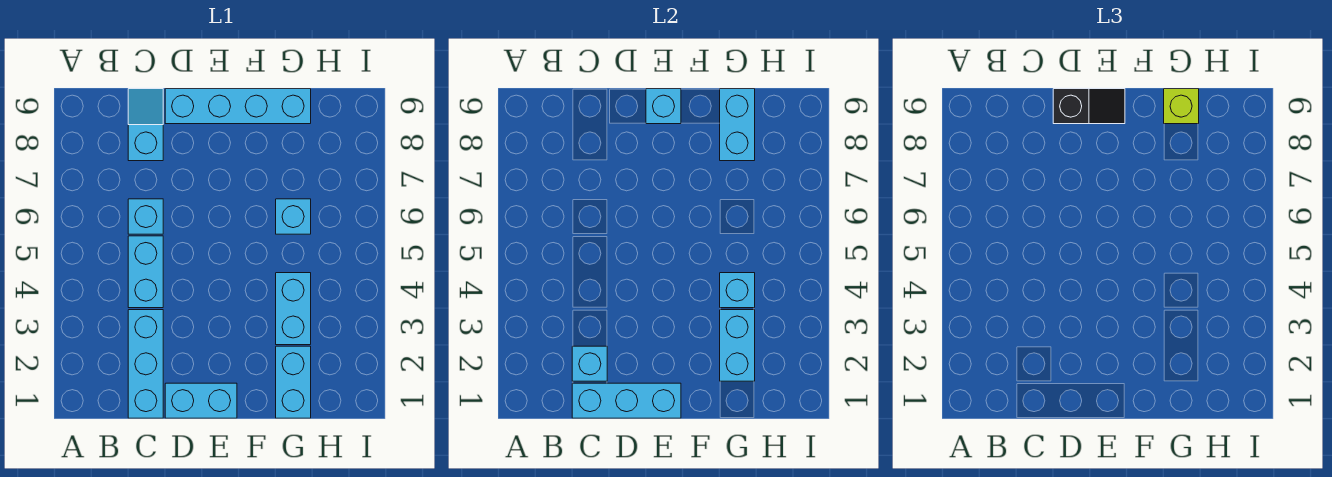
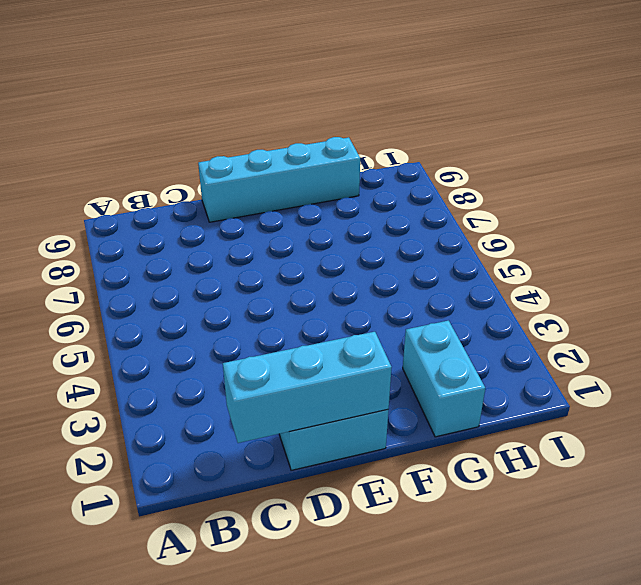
none -> cyan brick C1:C3 level 1
none -> cyan brick C4:C5 level 1
none -> cyan brick C6 level 1

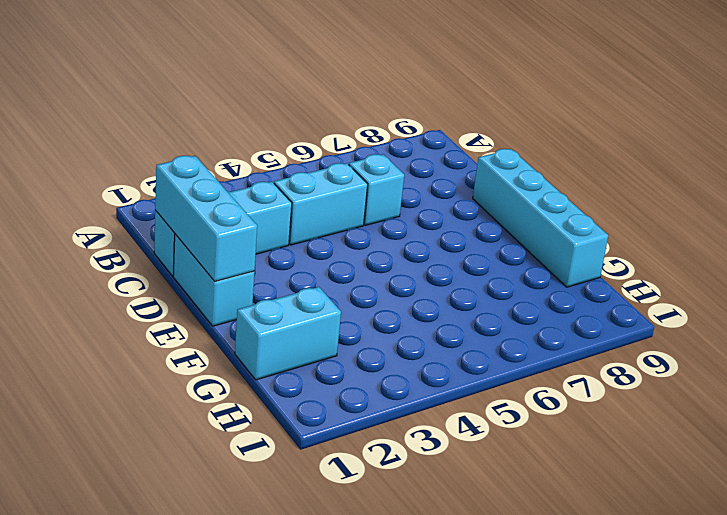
none -> cyan slope C8:C9 level 1 top 8
none -> cyan brick G3:G4 level 1
none -> cyan brick G6 level 1

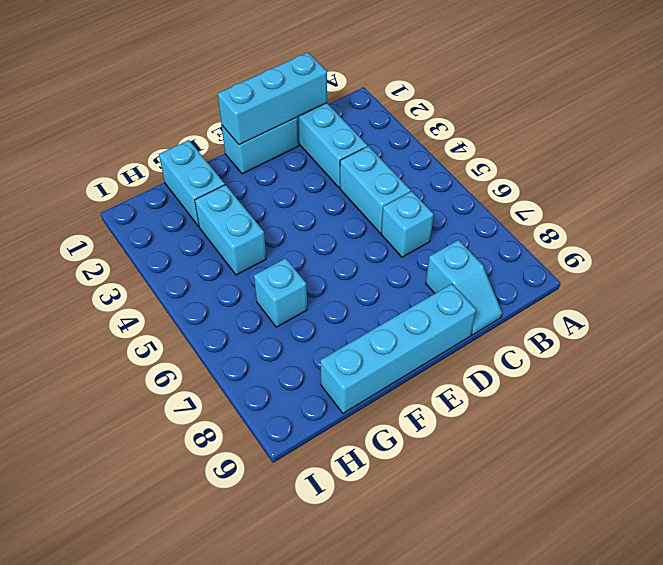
none -> cyan brick C2 level 2
none -> cyan brick E9 level 2
none -> cyan brick G2:G3 level 2

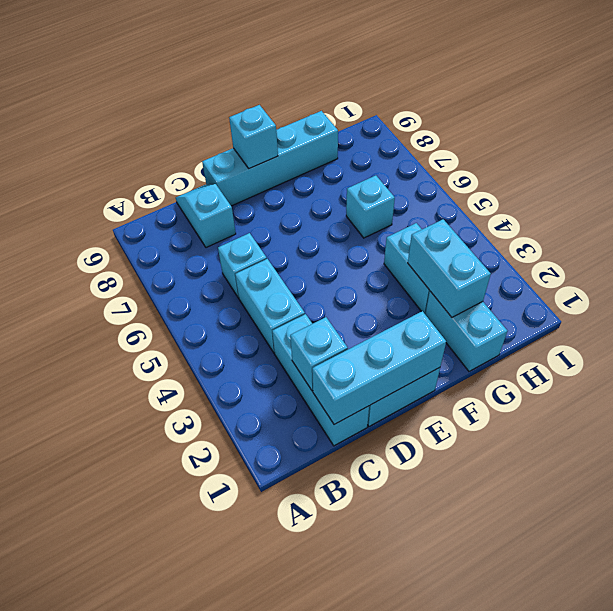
none -> cyan brick G4 level 2
none -> cyan brick G8:G9 level 2
none -> black slope D9:E9 level 3 top D

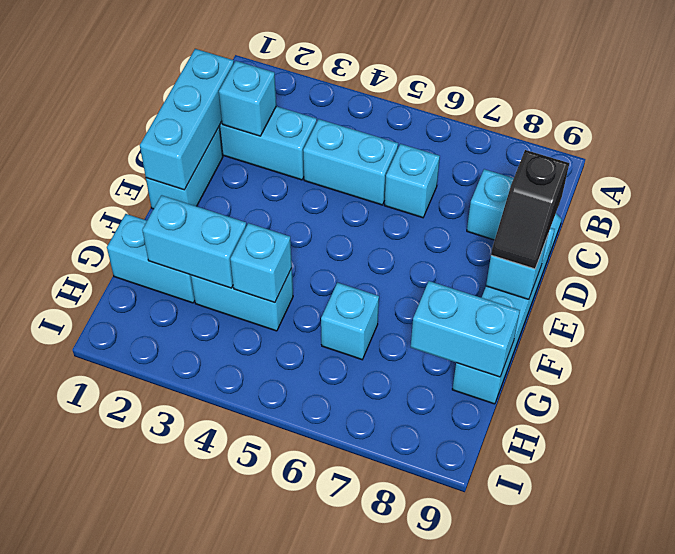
none -> lime brick G9 level 3

